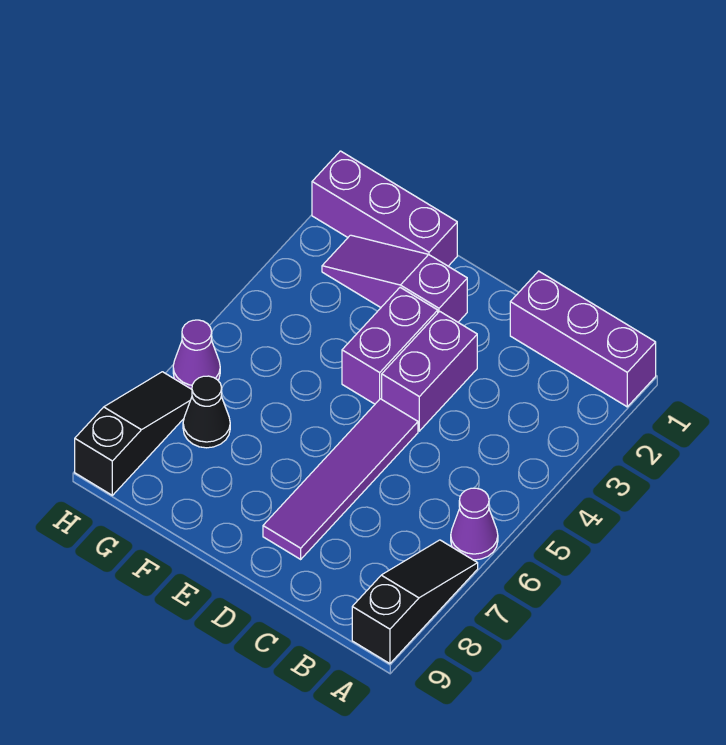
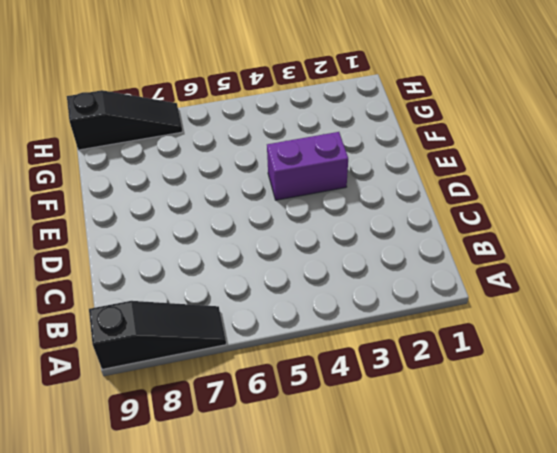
none -> purple brick A1:C1 level 1
none -> purple cone A6 level 1

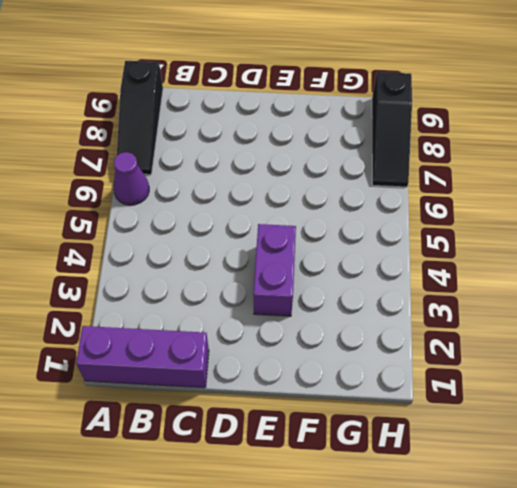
none -> purple brick D3:D4 level 1
none -> purple tile D5:D8 level 1

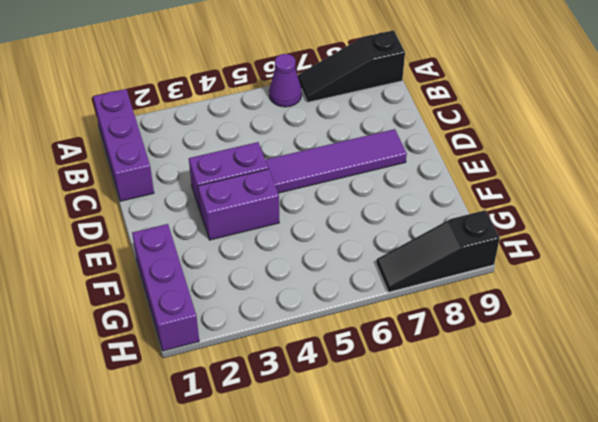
none -> purple slope E2:G2 level 1 top E
none -> black cone G7 level 1

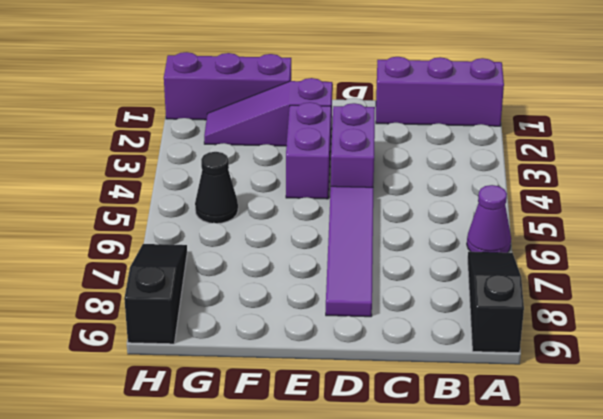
black cone G5 level 1 -> black cone G7 level 1
none -> purple cone H6 level 1

